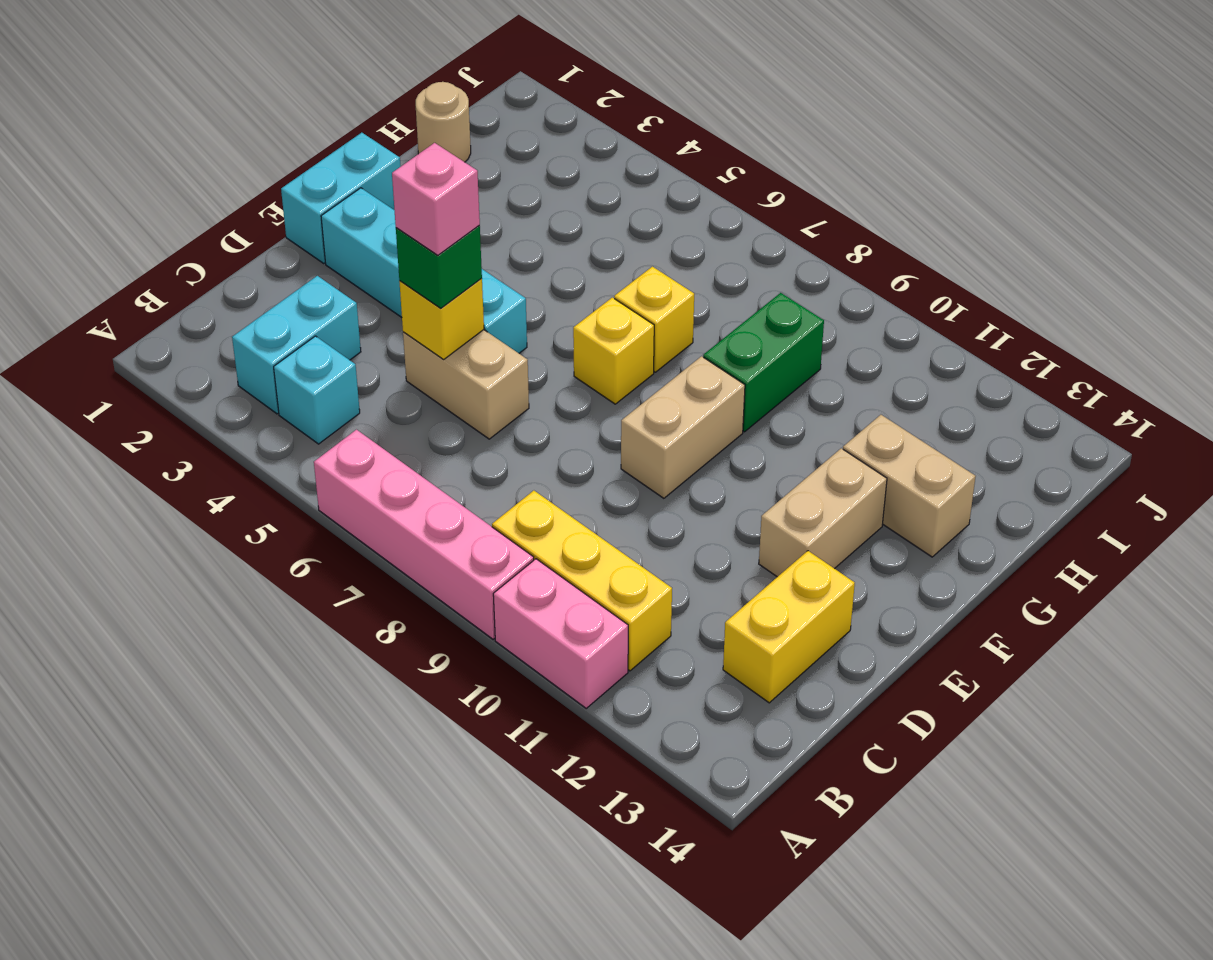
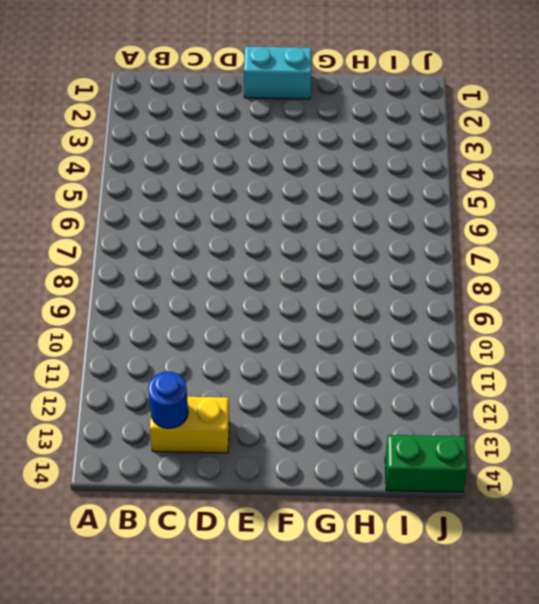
blue round brick C13 level 2 -> none
green brick I14:J14 level 1 -> green brick G9:H9 level 1
none -> pink brick A6:A9 level 1
none -> pink brick A10:A11 level 1
none -> cyan brick B3:C3 level 1

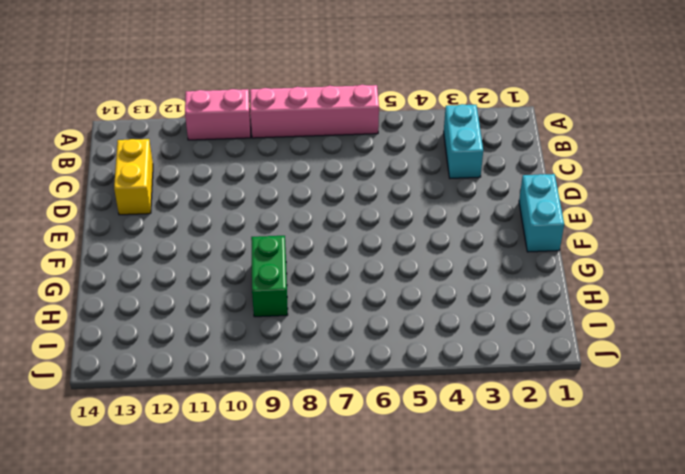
none -> cyan brick B4 level 1
none -> yellow brick B9:B11 level 1
none -> tan brick D5:D6 level 1

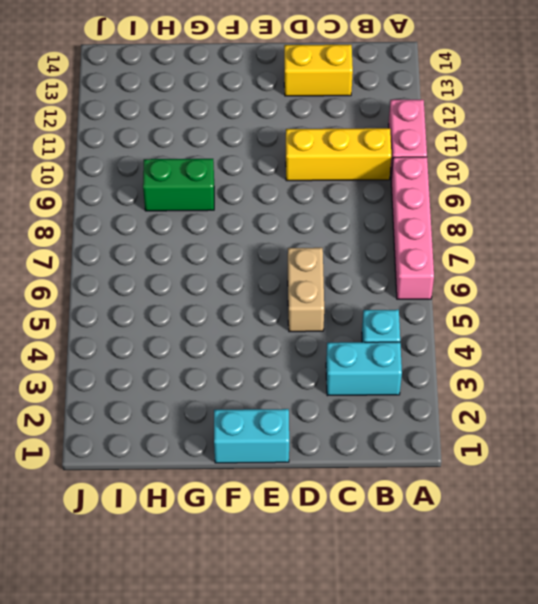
yellow brick B10:D10 level 1 -> yellow brick B9:B11 level 1
none -> cyan brick E2:E5 level 1
none -> tan brick E9:F9 level 1
none -> tan brick E12:F12 level 1

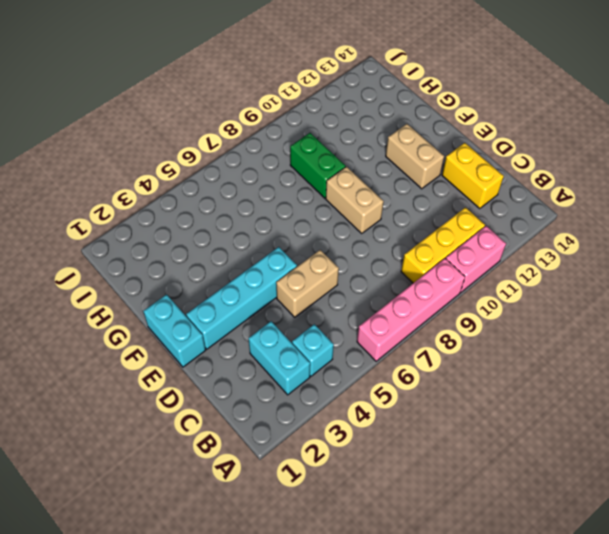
none -> yellow brick F7 level 1
none -> yellow brick G7 level 1
none -> tan brick G12:G13 level 1

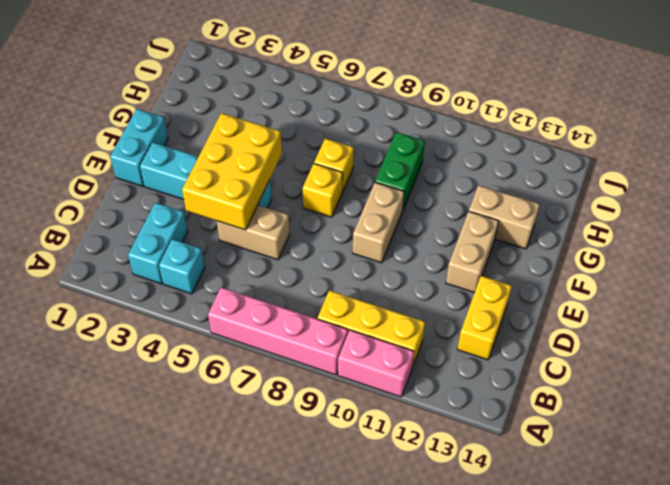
yellow brick D4:F5 level 2 -> yellow brick D5 level 2
none -> tan round brick H1 level 1
none -> green brick D5 level 3
none -> pink brick D5 level 4

